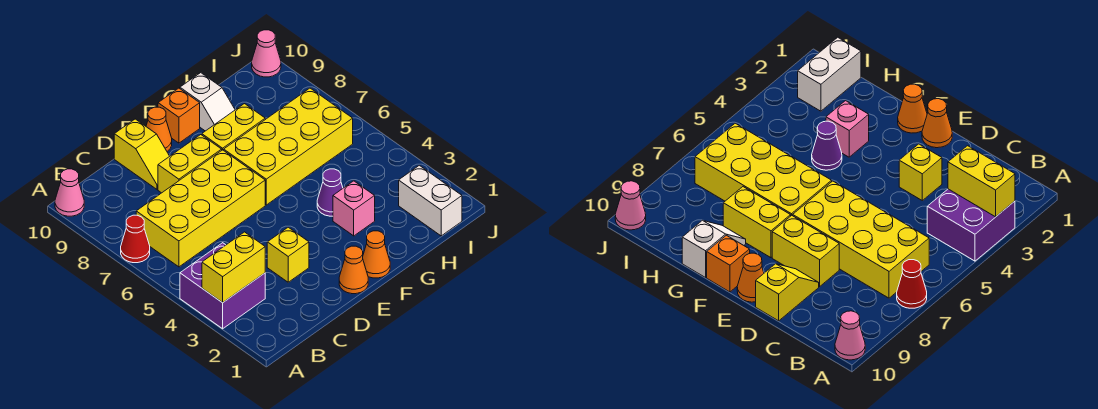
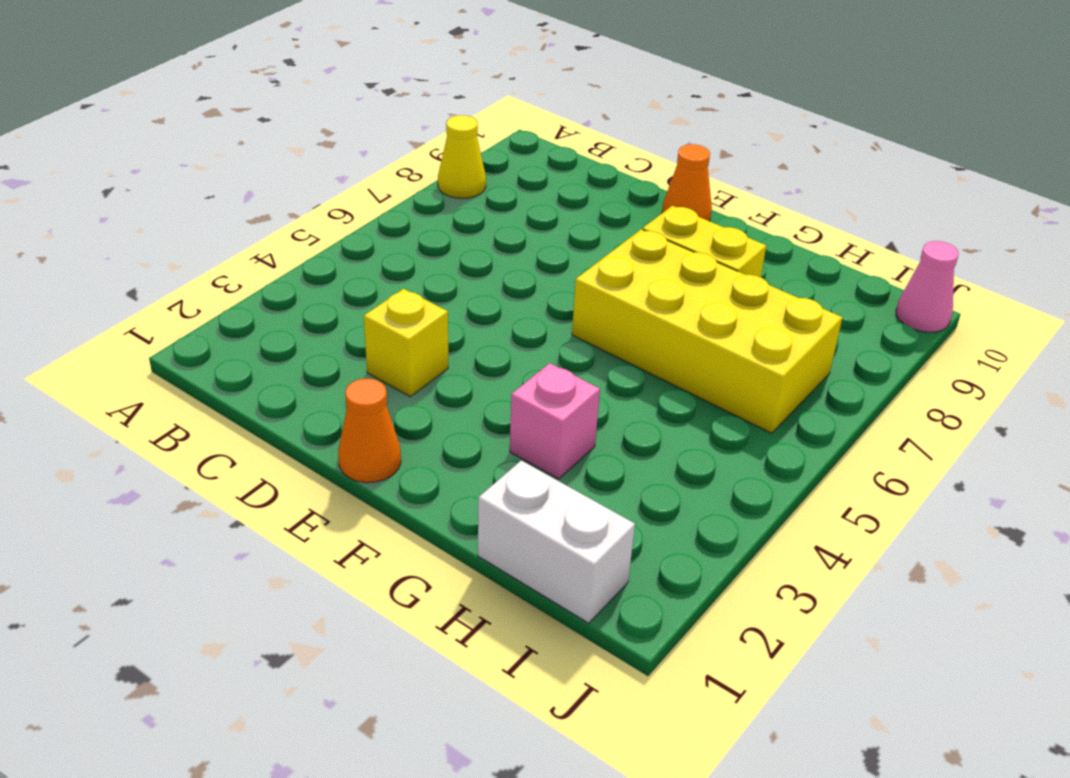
yellow cone A8 level 1 -> none
white brick H1:I1 level 1 -> white brick I1:I2 level 1
none -> purple brick A3:B4 level 1
none -> red cone A7 level 1
none -> pink cone A10 level 1

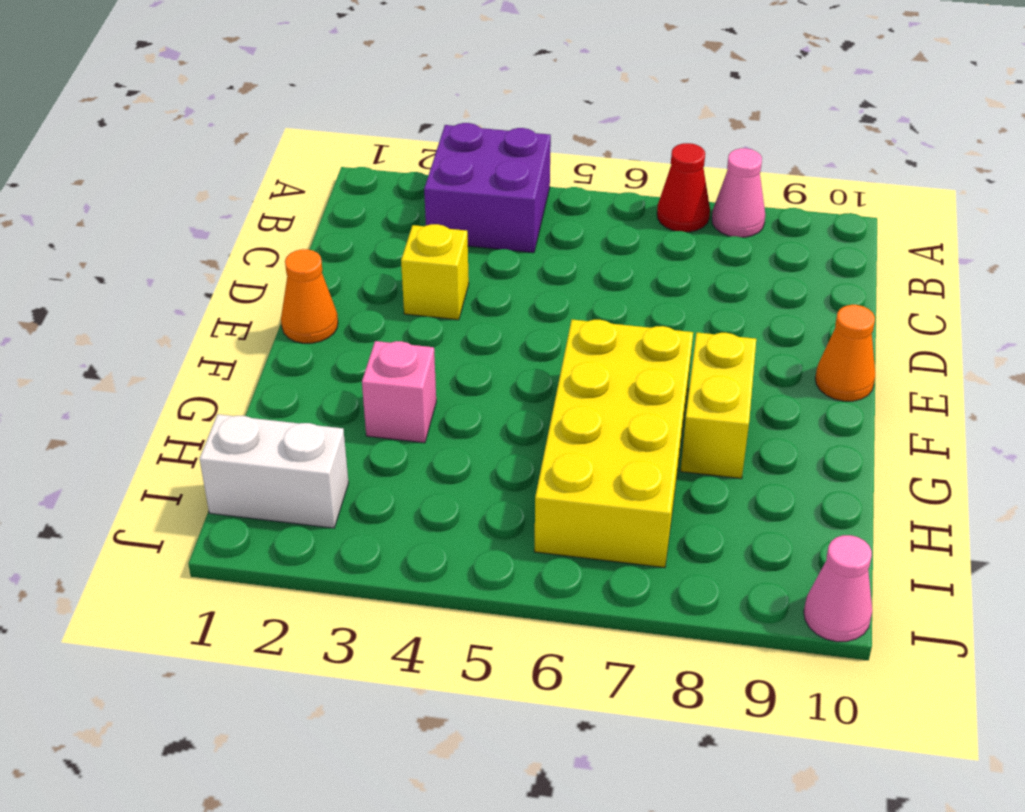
pink cone A8 level 1 -> pink cone A10 level 1
none -> yellow brick B6:E7 level 1
none -> yellow brick D8:E8 level 1
none -> yellow slope D9:D10 level 1 top 10

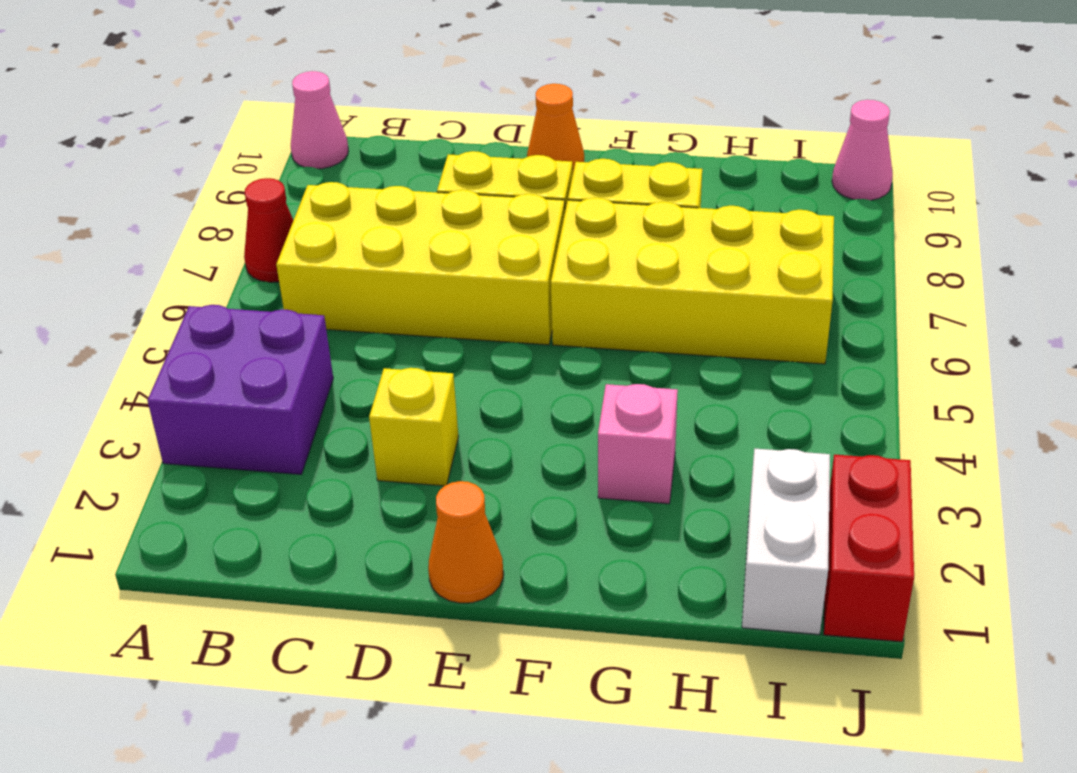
red brick J1:J2 level 1 -> none
none -> yellow slope D9:D10 level 1 top 10
none -> orange cone F1 level 1
none -> orange brick F10 level 1

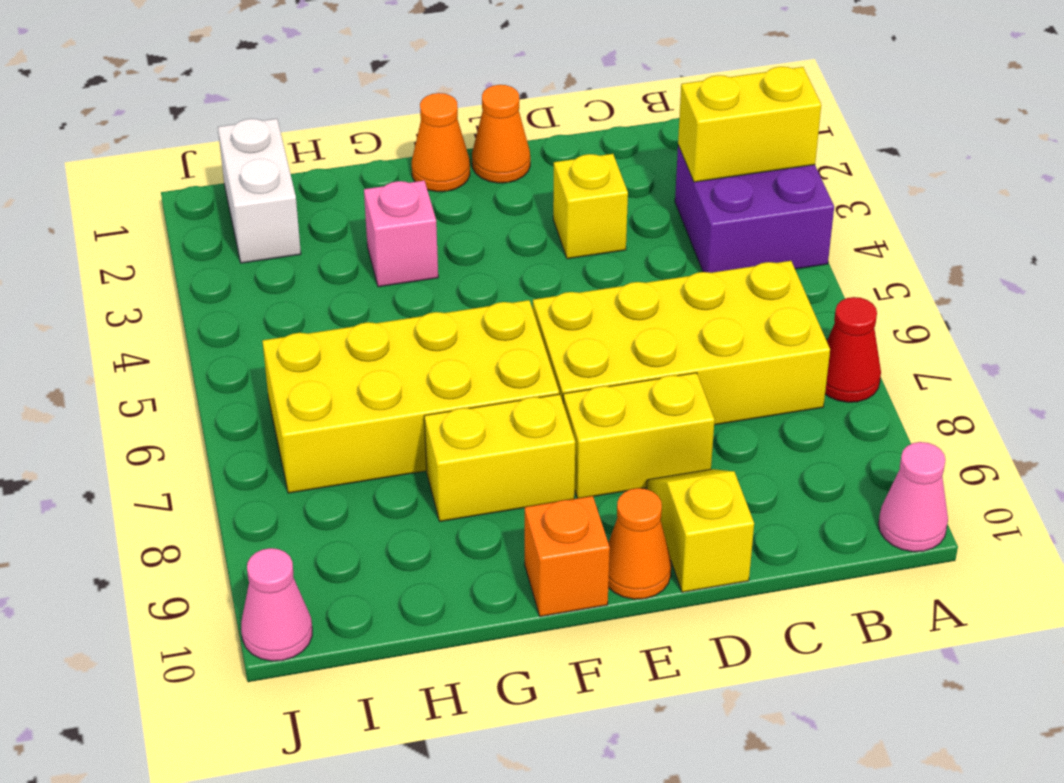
none -> purple cone G4 level 1
none -> white slope G9:G10 level 1 top 10

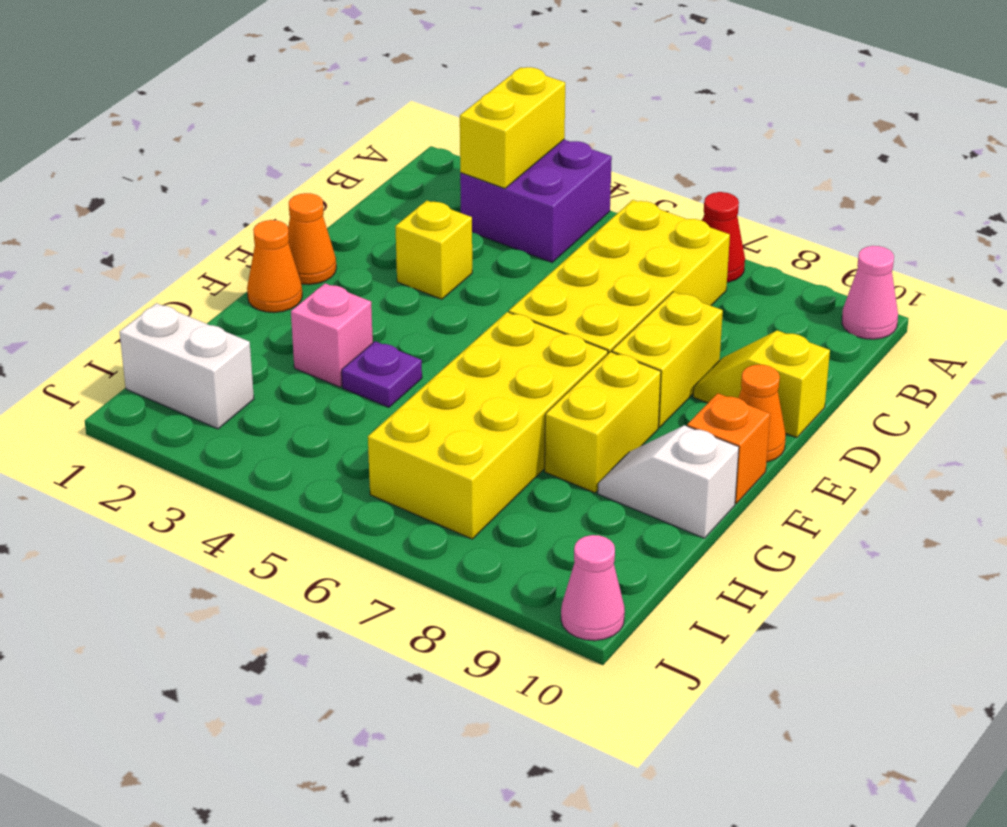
purple plate G4 level 1 -> purple cone G4 level 1

